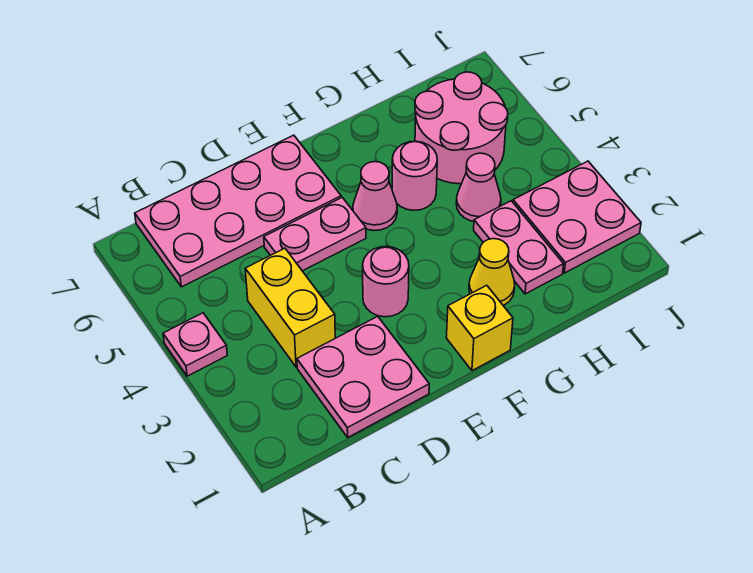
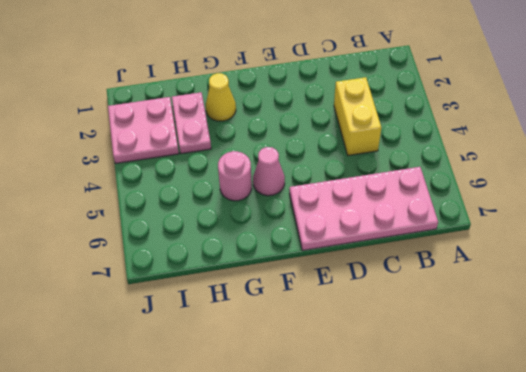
none -> pink plate A4 level 1
none -> pink plate C1:D2 level 1
none -> pink plate D5:E5 level 1

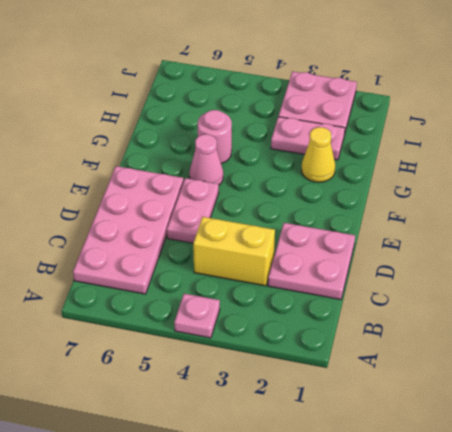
none -> pink round brick E3 level 1
none -> yellow brick F1 level 1
none -> pink cone H4 level 1

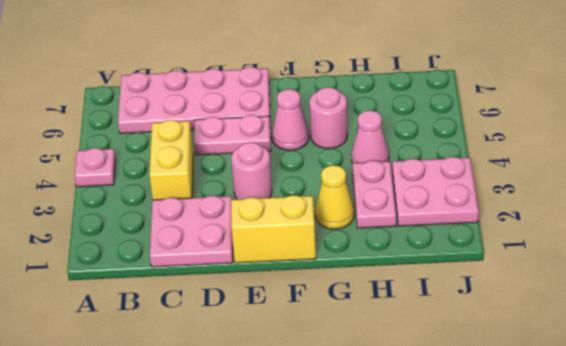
yellow brick E1:F1 level 1 -> yellow brick F1 level 1
none -> pink round brick H5:I6 level 1

